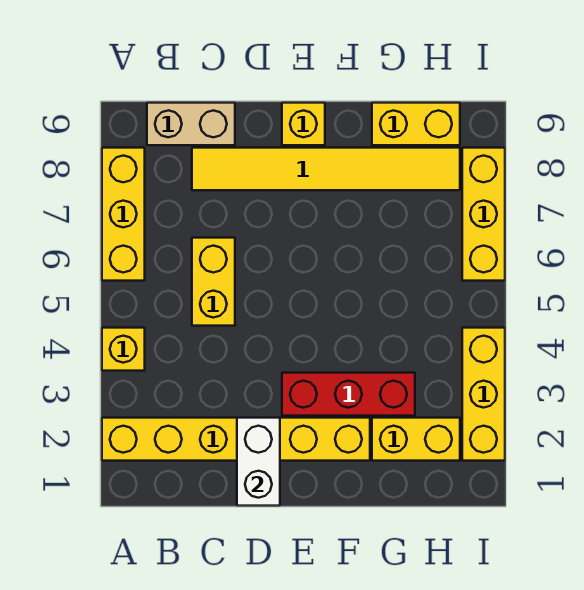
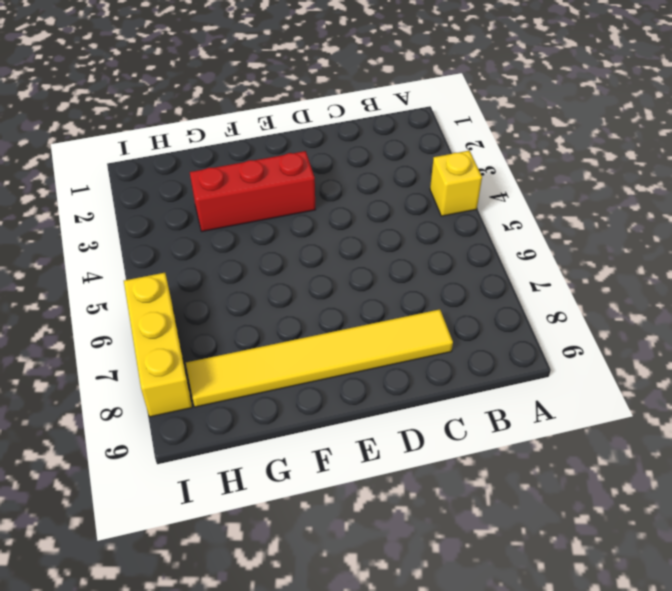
none -> yellow brick A2:F2 level 1
none -> yellow brick A6:A8 level 1
none -> tan brick B9:C9 level 1

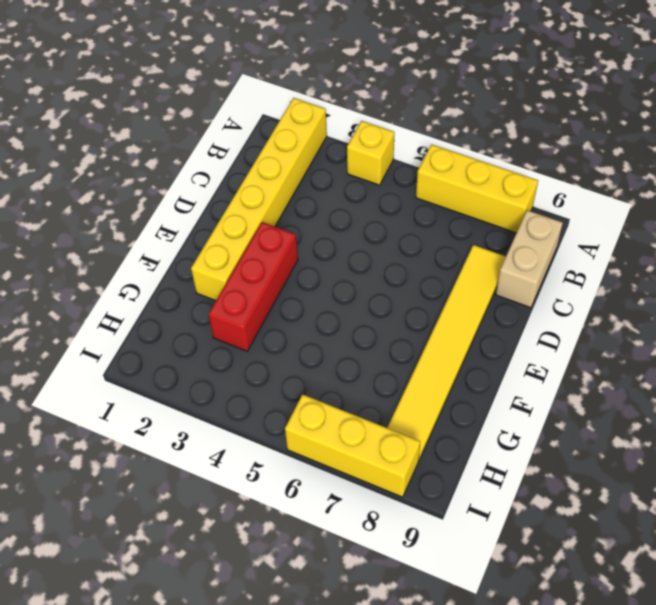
none -> yellow brick C5:C6 level 1
none -> yellow brick E9 level 1
none -> yellow brick G2:H2 level 1

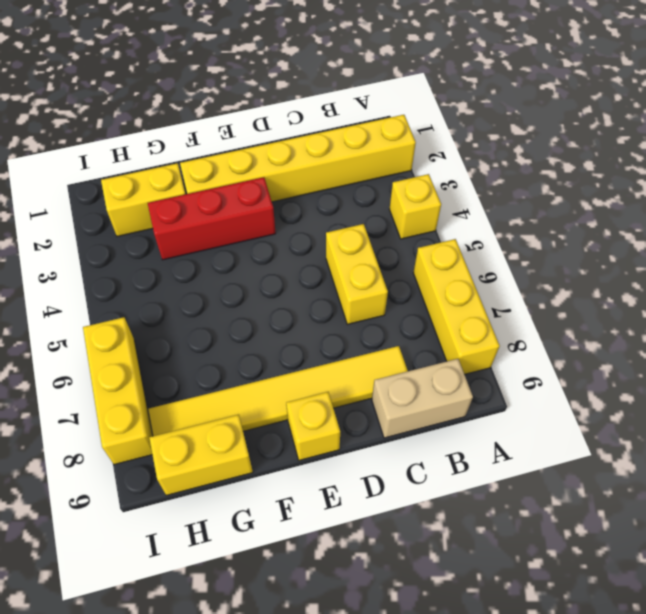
none -> yellow brick I2:I4 level 1
none -> white brick D1:D2 level 2

